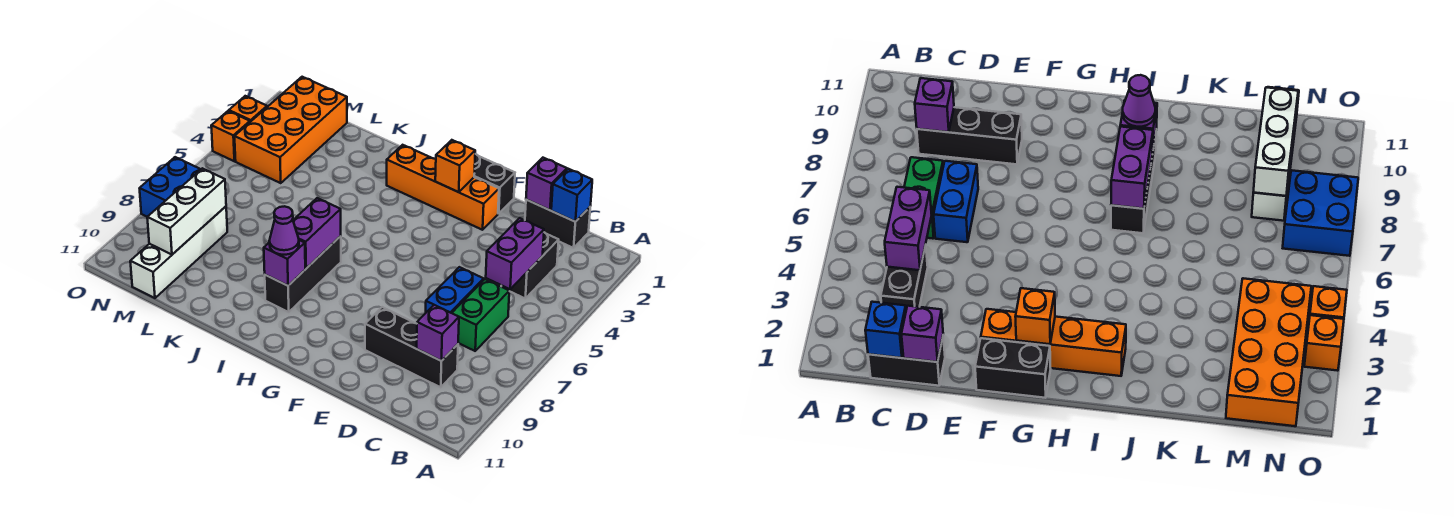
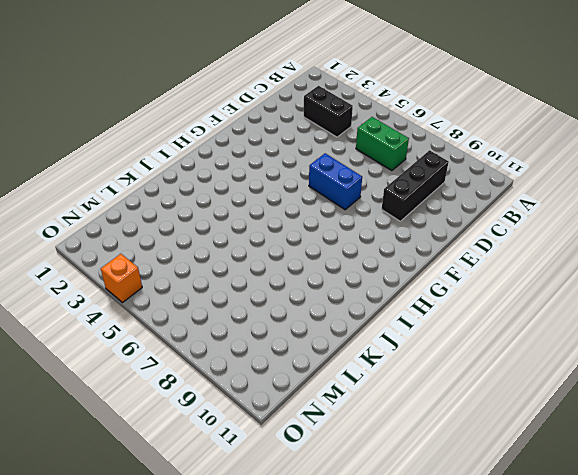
blue brick F6:F7 level 1 -> blue brick D6:D7 level 1
none -> black brick C1:D1 level 1
none -> black brick F1:G1 level 1
none -> orange brick F2:I2 level 1

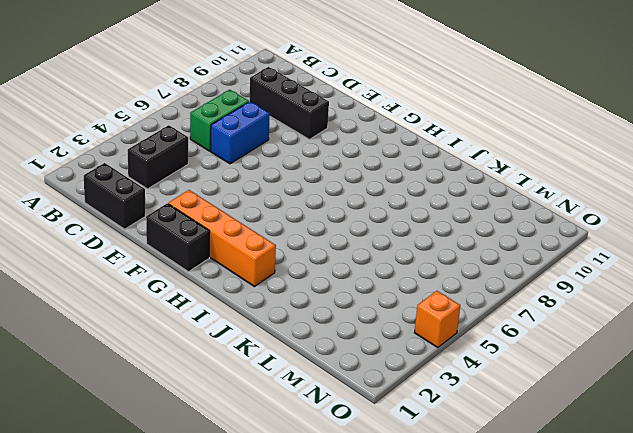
none -> black brick I7:I9 level 1
none -> orange brick M1:N4 level 1
none -> white brick M8:M11 level 1

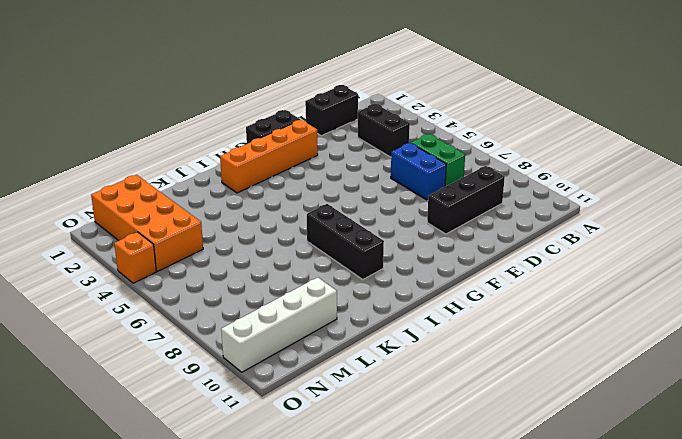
white brick L10:O10 level 1 -> white brick M8:M11 level 1
none -> blue brick N7:O8 level 1
none -> orange brick O3 level 1
none -> blue brick C1 level 2

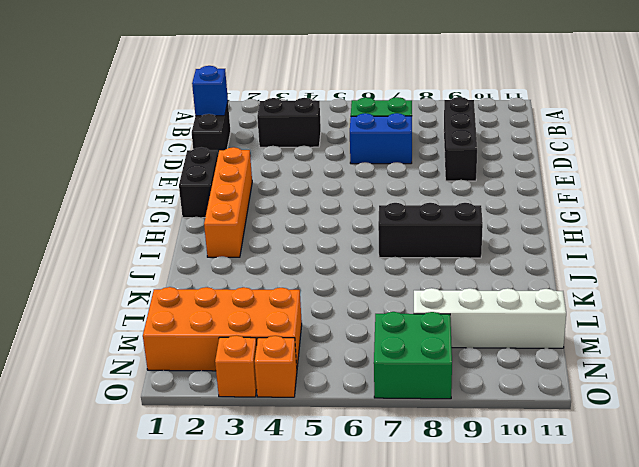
green brick N7:O8 level 1 -> blue brick N7:O8 level 1
none -> purple brick C4:C5 level 2
none -> purple brick C9 level 2
none -> purple brick D1 level 2

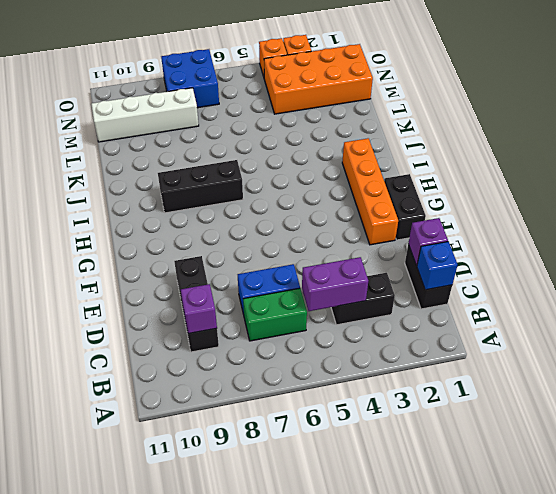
none -> orange brick G2 level 2
none -> purple brick I7:I8 level 2
none -> purple brick I9 level 2

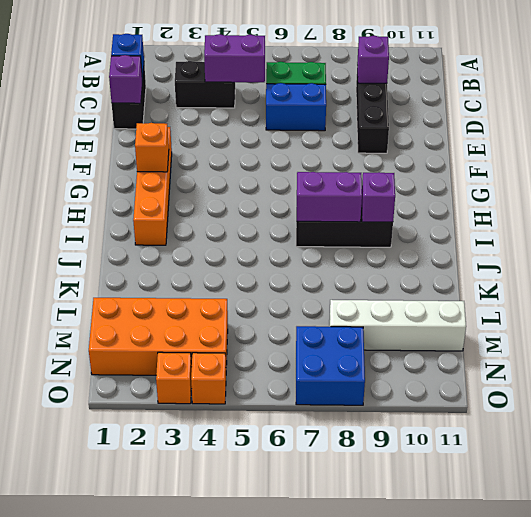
none -> black brick F1:G1 level 1
none -> white brick M8:M10 level 2
none -> purple cone I9 level 3

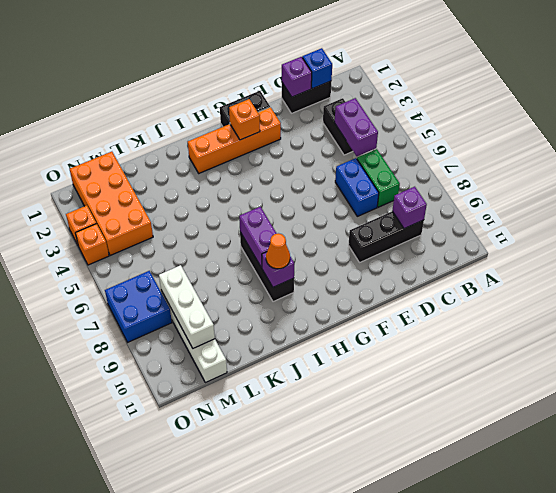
orange cone I9 level 3 -> purple cone I9 level 3

